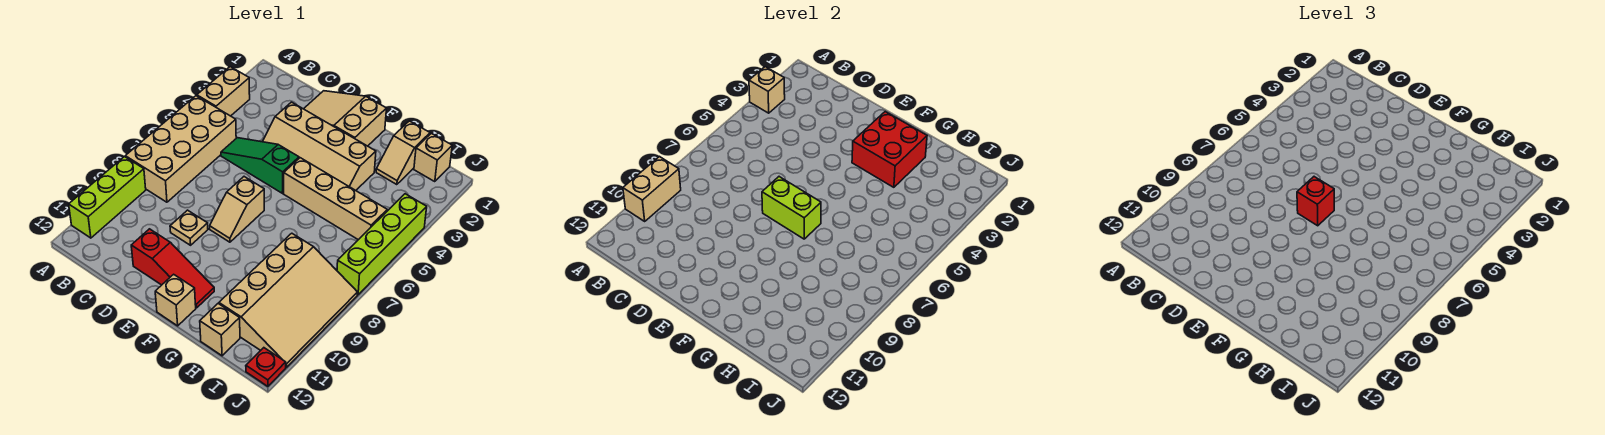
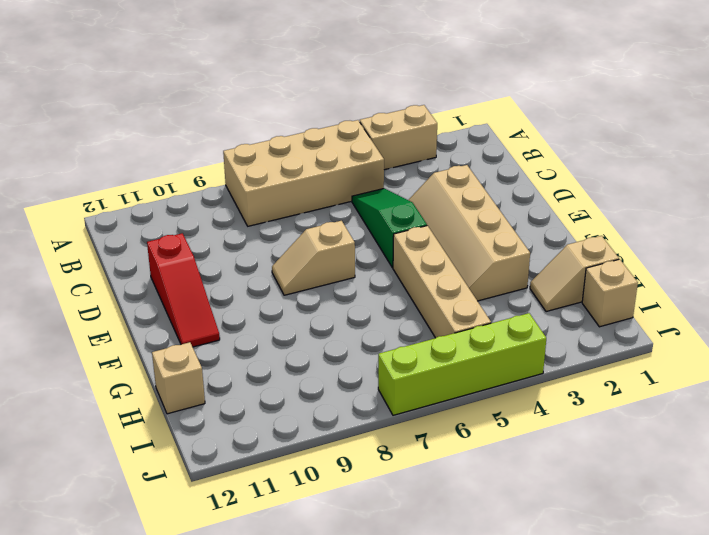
none -> lime brick A9:A11 level 1
none -> tan slope D1:F2 level 1 top F
none -> tan plate D9 level 1

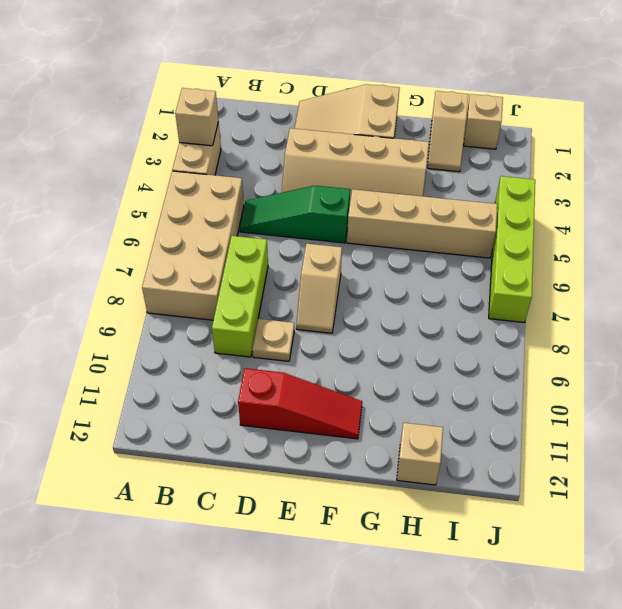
lime brick C7:C9 level 1 -> lime brick A9:A11 level 1
none -> tan brick F12 level 1
none -> tan slope H8:J11 level 1 top H
none -> red plate J12 level 1

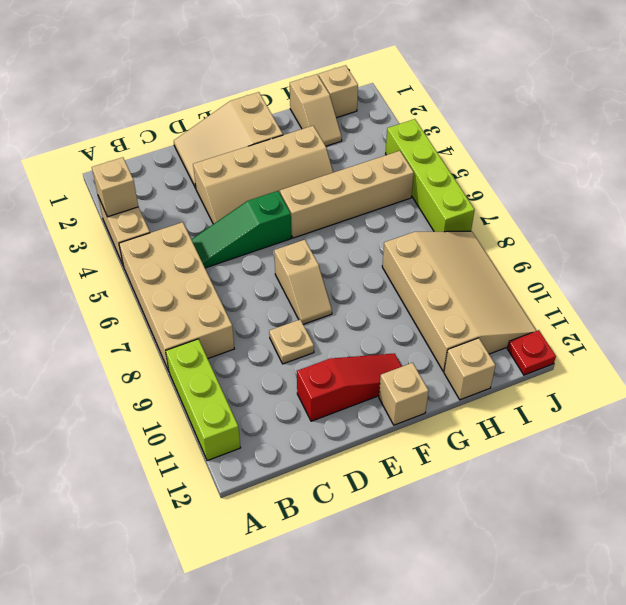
none -> tan brick A9:A10 level 2
none -> lime brick E7:F7 level 2
none -> red brick F2:G3 level 2

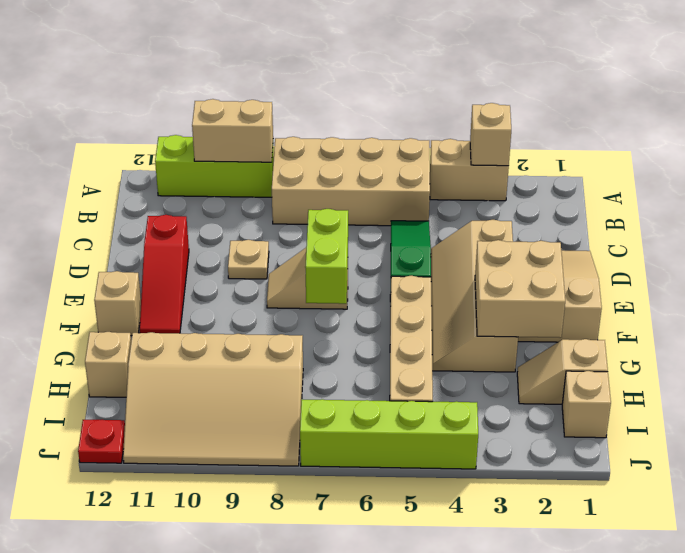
tan brick F2:G3 level 2 -> red brick F2:G3 level 2
none -> red brick E7 level 3

